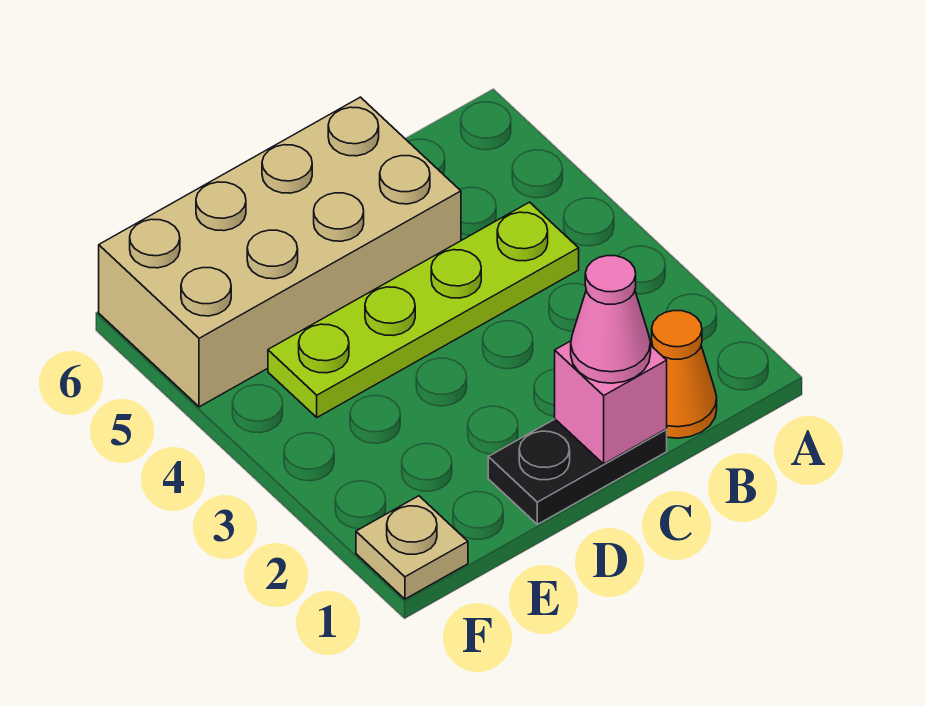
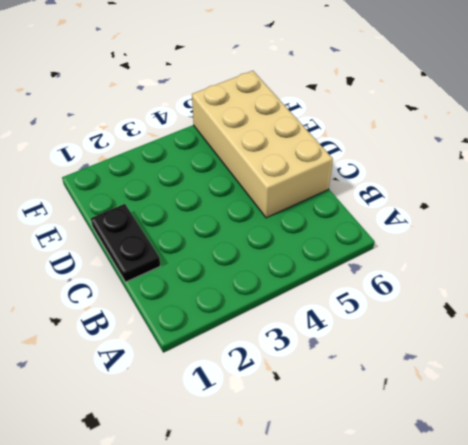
none -> orange cone B1 level 1
none -> lime plate B4:E4 level 1

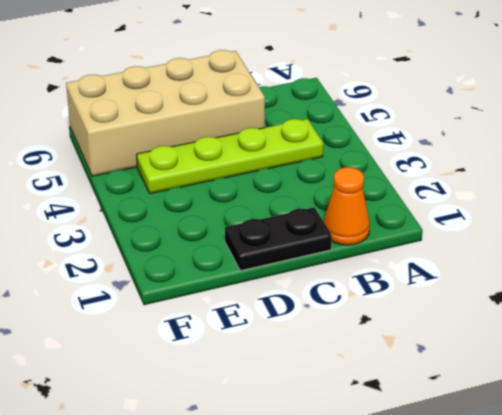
none -> tan plate F1 level 1
none -> pink brick C1 level 2

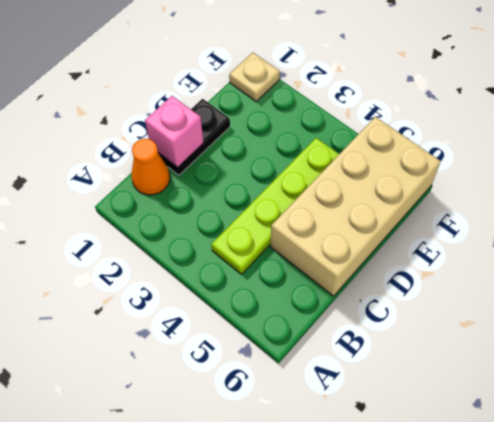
none -> pink cone C1 level 3

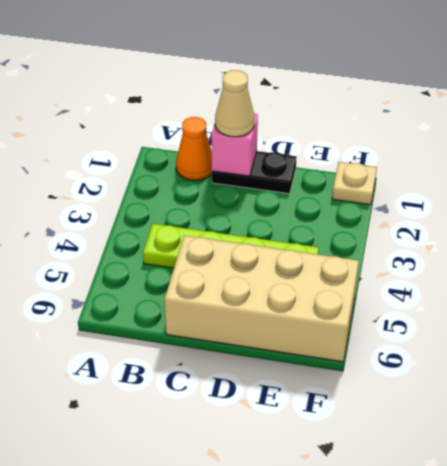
tan cone C1 level 3 -> pink cone C1 level 3

